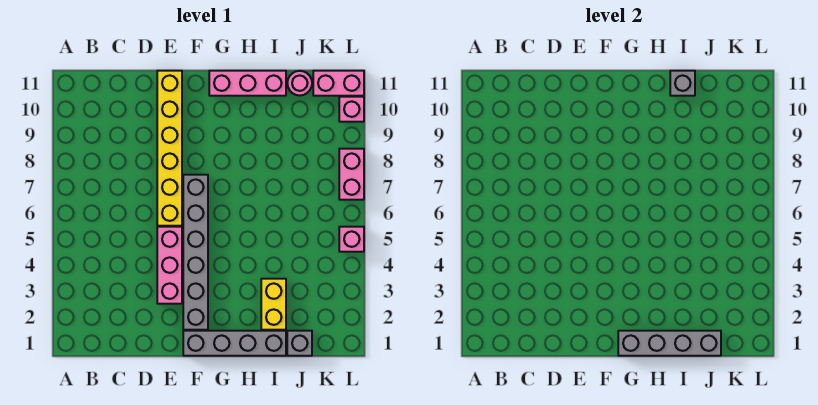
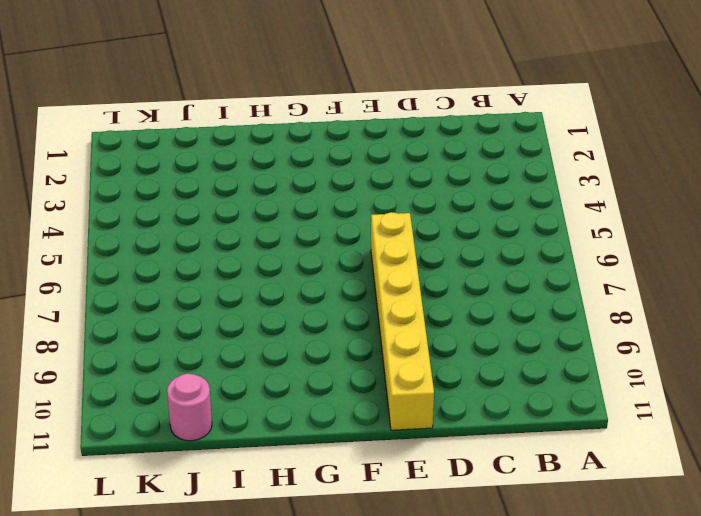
none -> pink brick E3:E5 level 1
none -> grey brick F1:I1 level 1
none -> grey brick F2:F7 level 1

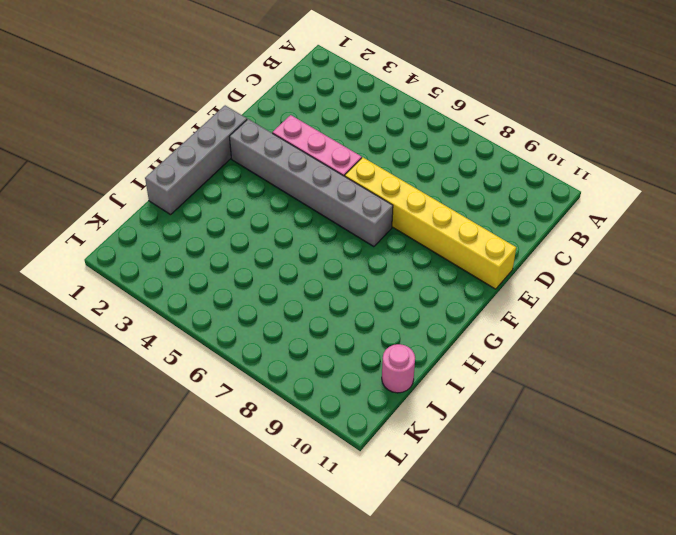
none -> pink brick G11:I11 level 1
none -> yellow brick I2:I3 level 1
none -> grey brick J1 level 1

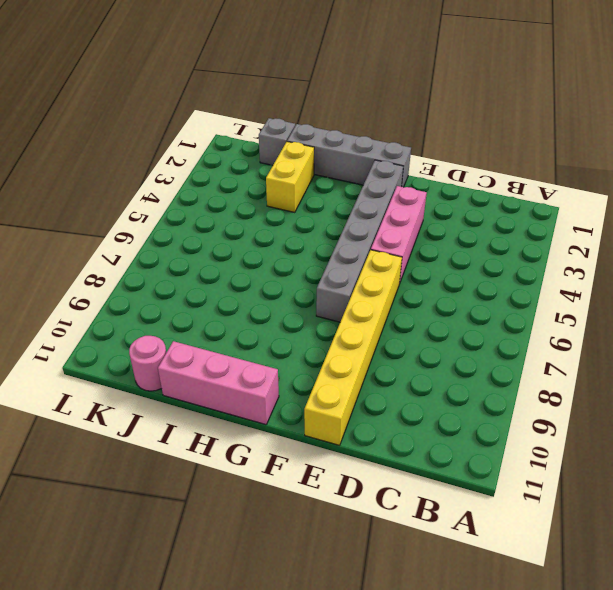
none -> pink brick K11:L11 level 1
none -> pink brick L5 level 1
none -> pink brick L7:L8 level 1

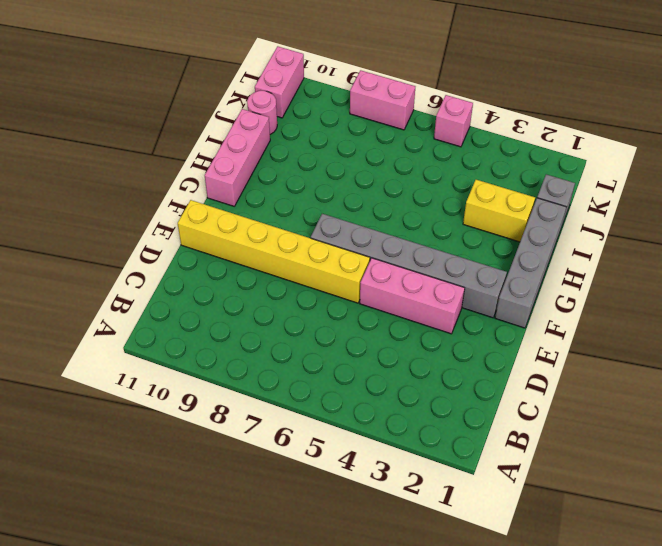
none -> pink brick L10 level 1
none -> grey brick G1:J1 level 2
none -> grey brick I11 level 2

